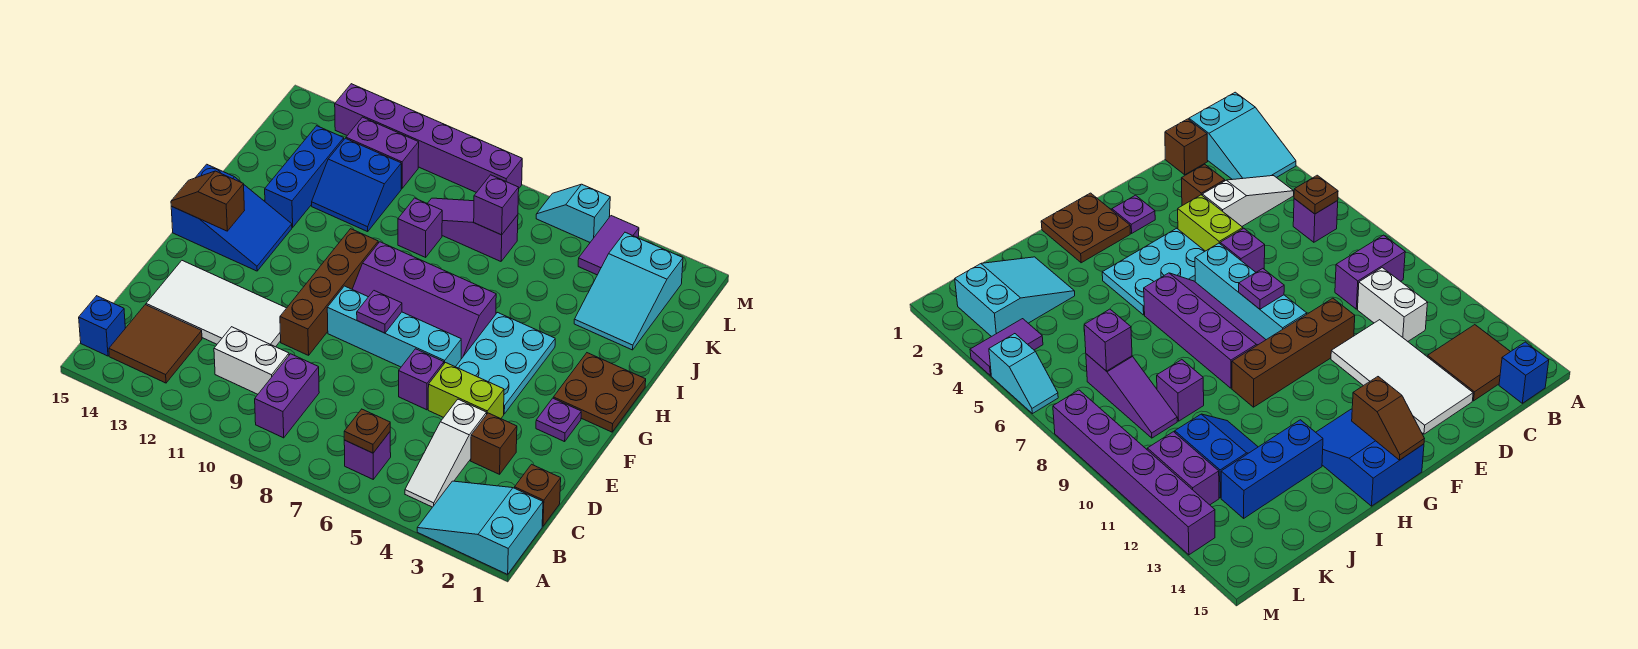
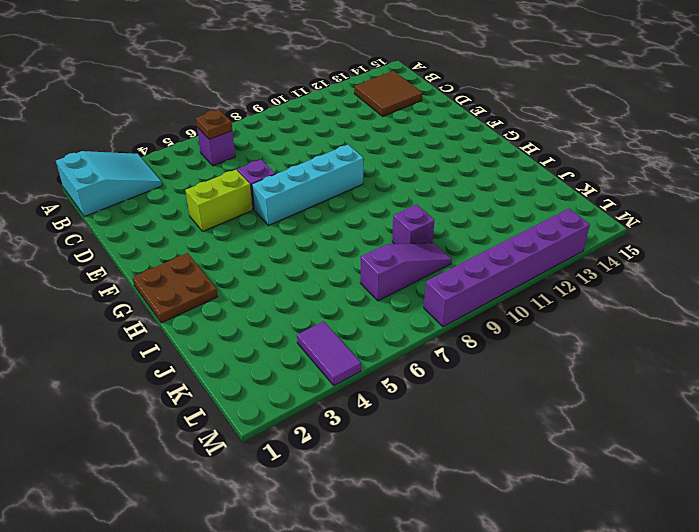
none -> white slope B4:D4 level 1 top D
none -> purple brick B9:C9 level 1
none -> blue brick B15 level 1
none -> brown brick C1 level 1

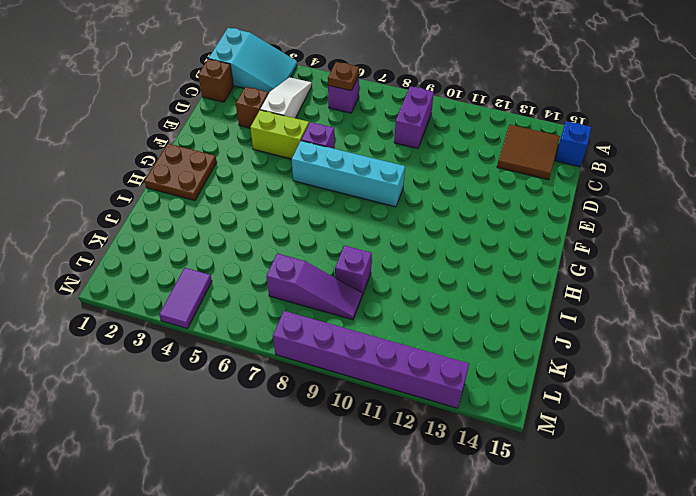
none -> white brick C10:C11 level 1
none -> white tile D11:E14 level 1
none -> brown brick E10:H10 level 1
none -> purple plate F2 level 1

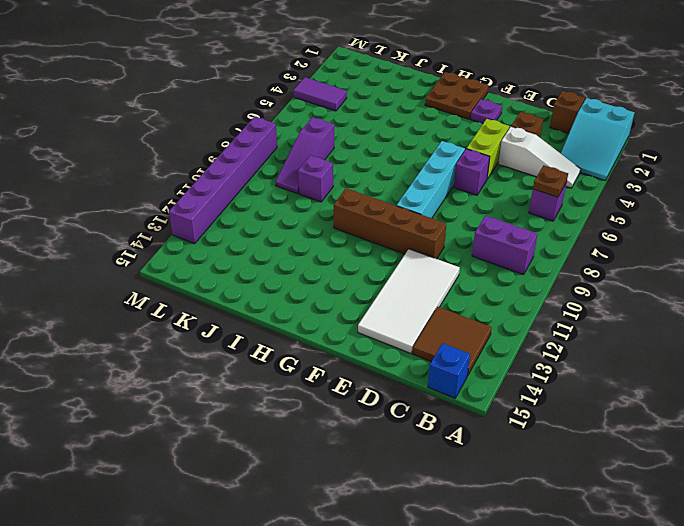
none -> white brick C10:C11 level 1
none -> cyan plate F4:H5 level 1
none -> purple slope G6:H9 level 1 top H
none -> blue slope G13:H15 level 1 top 15

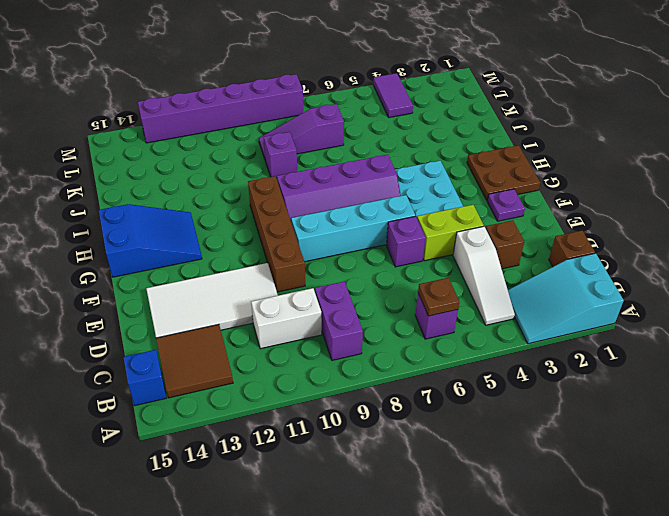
none -> blue brick I13:K13 level 1
none -> cyan slope J2:L3 level 1 top L
none -> blue slope J11:K12 level 1 top K
none -> purple brick L11:L12 level 1

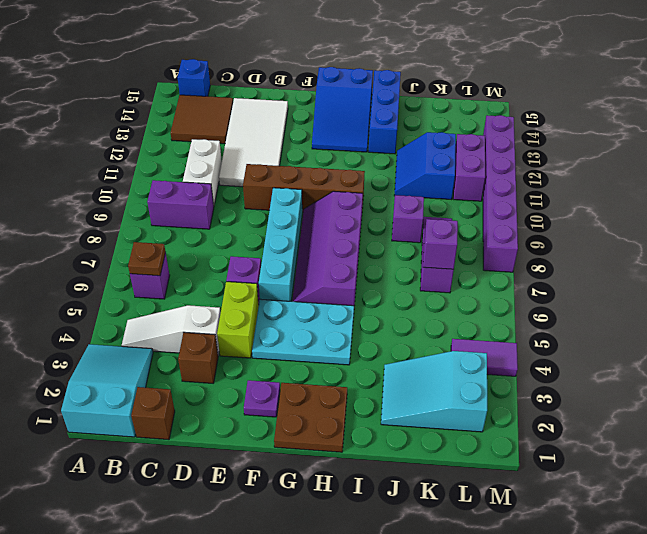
blue brick I13:I15 level 1 -> blue brick I13:K13 level 1
none -> cyan slope M5:M6 level 1 top 5
none -> purple plate F8 level 2
none -> brown slope G14:G15 level 2 top 14

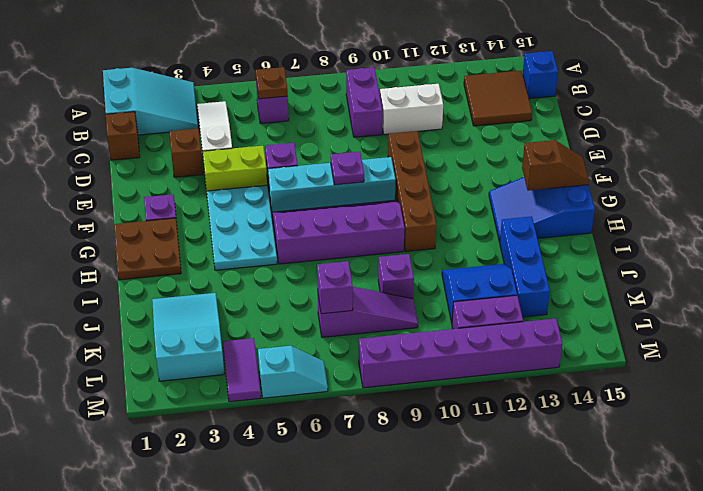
none -> white tile D11:E14 level 1

